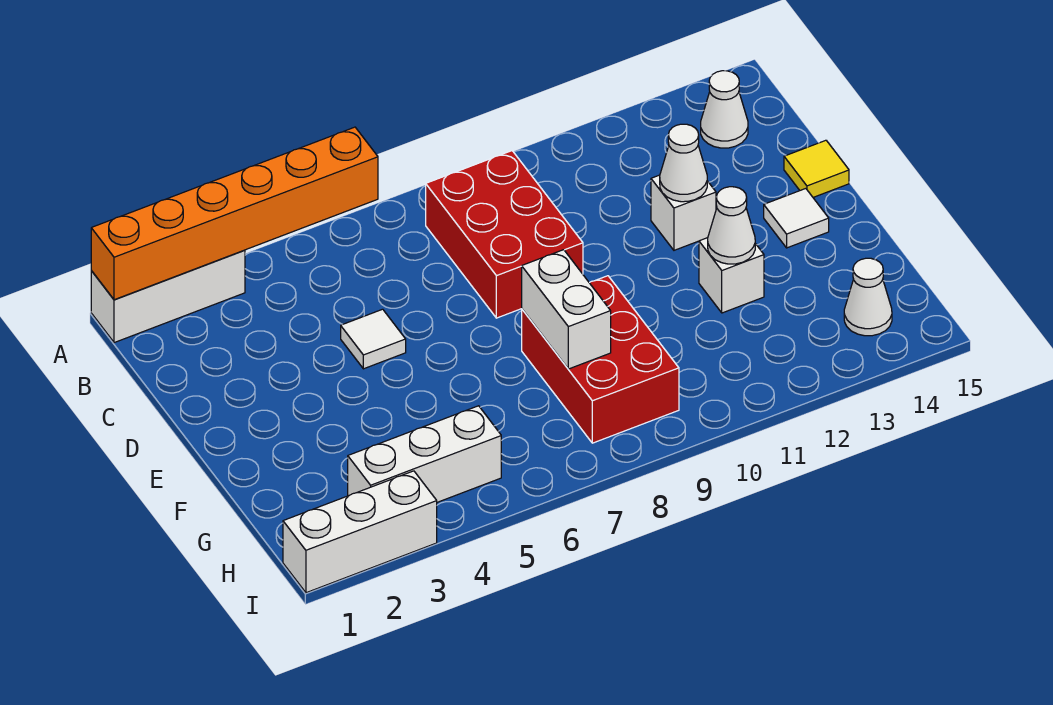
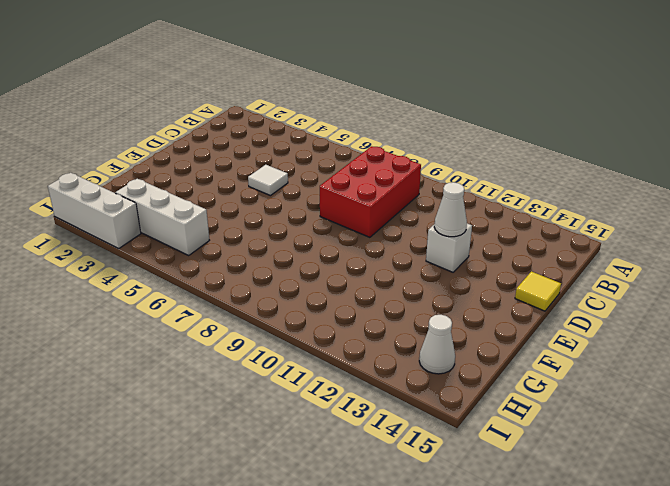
none -> white brick A1:A3 level 1
none -> white cone B14 level 1
none -> white tile E14 level 1

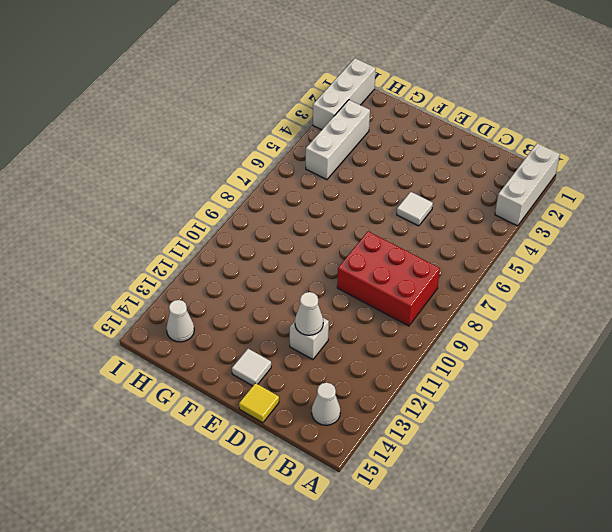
none -> red brick F8:H9 level 1
none -> white brick F12 level 1
none -> orange brick A1:A6 level 2

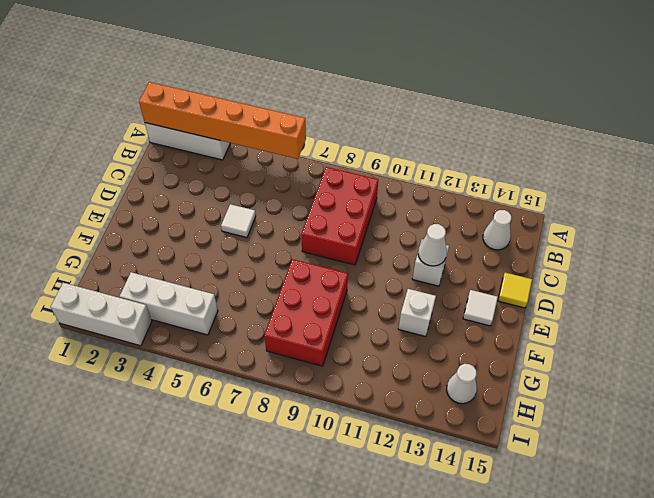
none -> white brick F8:G8 level 2
none -> white cone F12 level 2

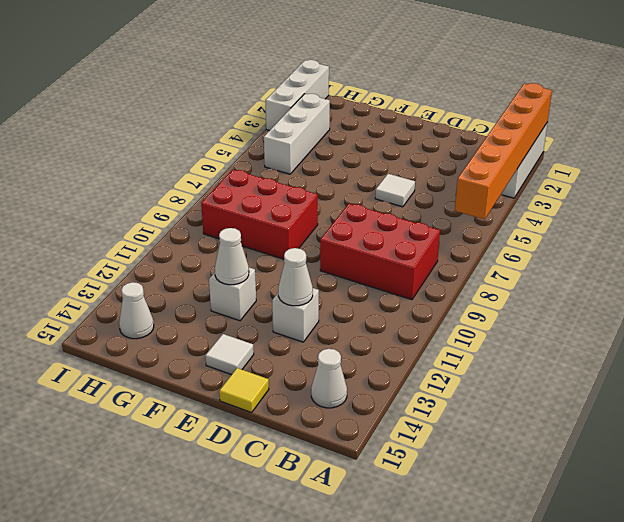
none -> white brick F8:G8 level 2

